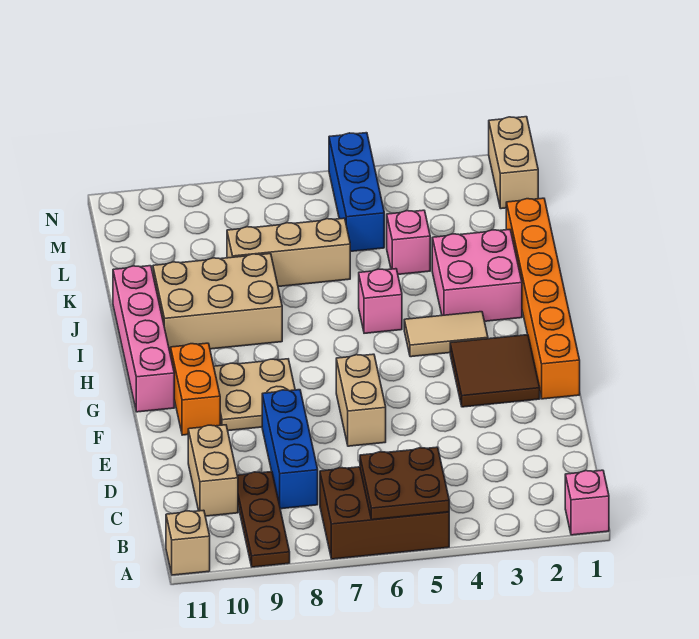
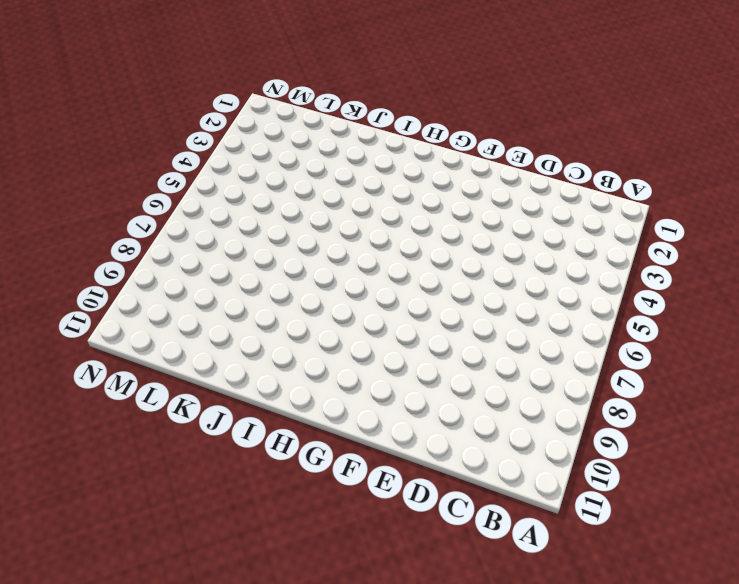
none -> pink brick A1 level 1
none -> brown brick A5:B7 level 1
none -> brown plate A9:C9 level 1

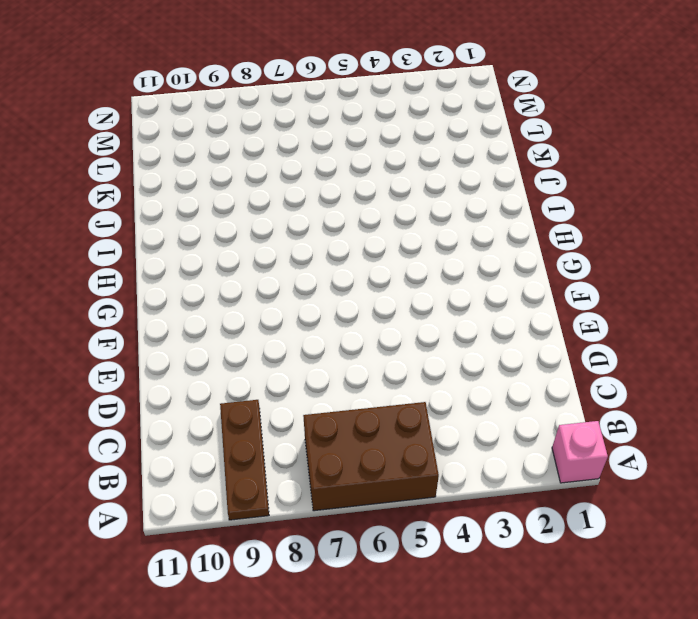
none -> tan brick A11 level 1
none -> blue brick C8:E8 level 1
none -> tan brick C10:D10 level 1

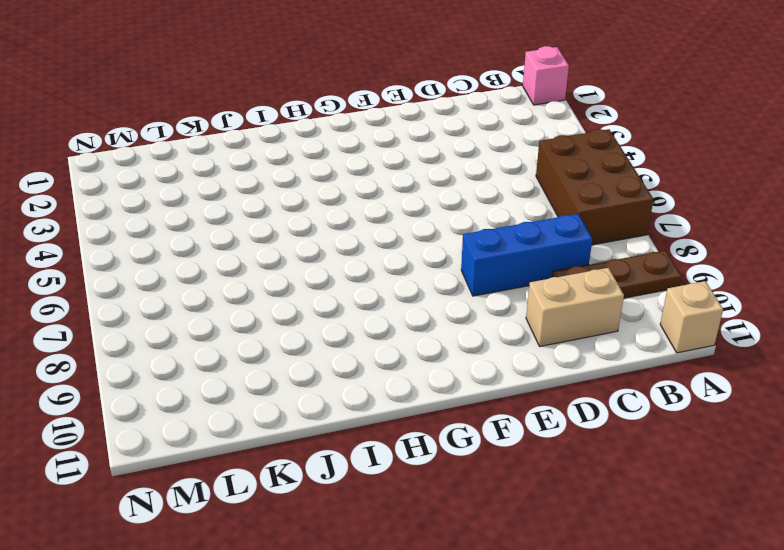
none -> tan brick E6:F6 level 1
none -> orange brick F1:K1 level 1
none -> brown tile F2:G3 level 1

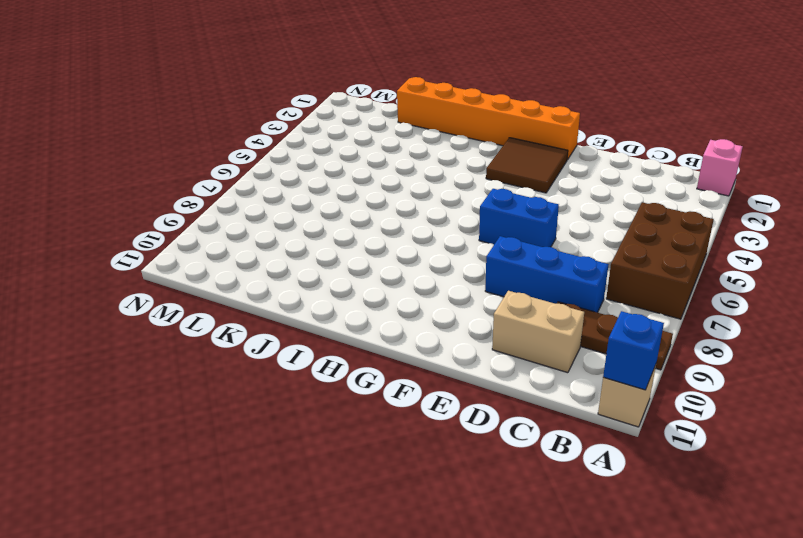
blue brick A11 level 2 -> none
blue brick E6:F6 level 1 -> tan brick E6:F6 level 1
none -> tan plate F8:G9 level 1
none -> orange brick F10:G10 level 1
none -> pink brick G11:J11 level 1

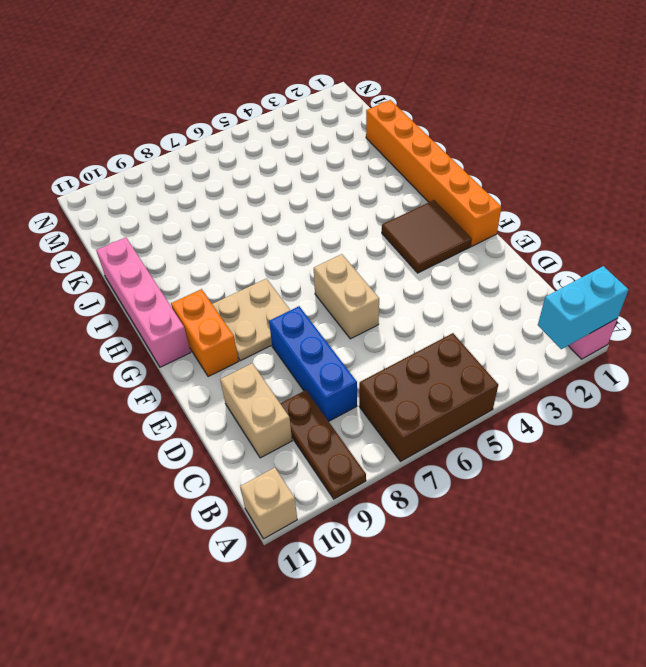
cyan brick A1:A2 level 2 -> none
none -> tan tile H3:H4 level 1
none -> pink brick I2:J3 level 1
none -> pink brick I5 level 1

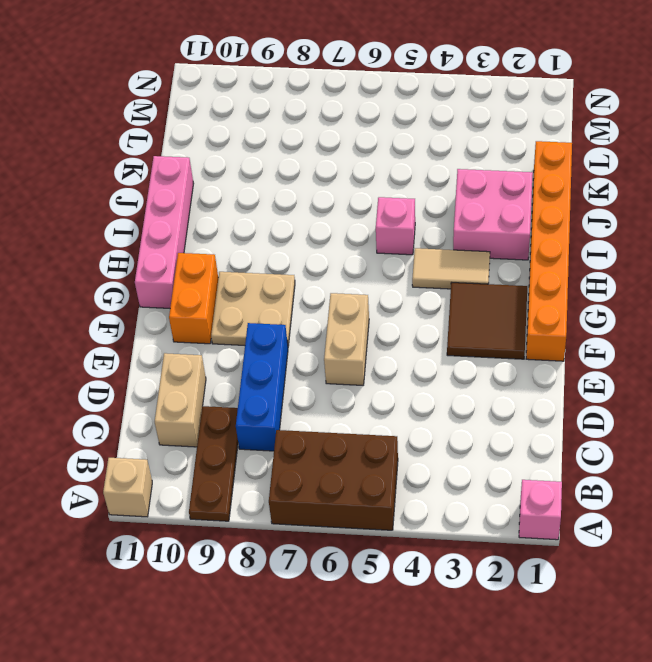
none -> tan brick I8:J10 level 1
none -> pink brick K4 level 1
none -> tan brick K6:K8 level 1

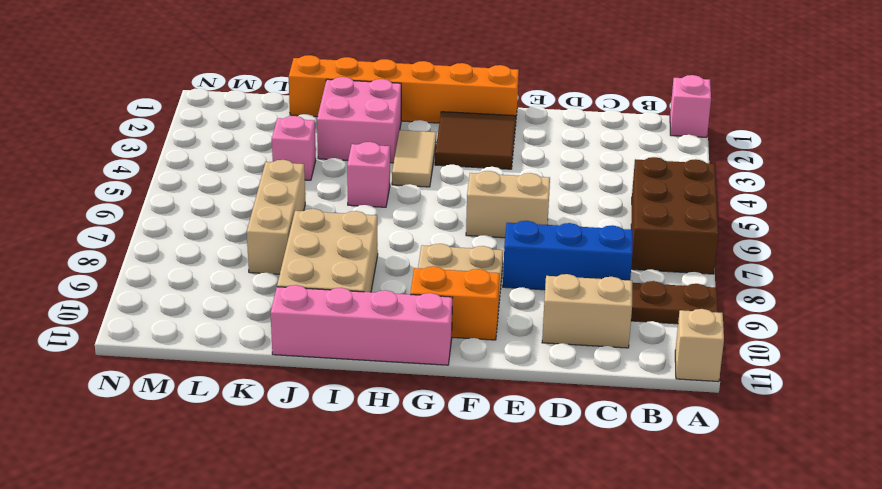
none -> blue brick L5:N5 level 1
none -> tan brick M1:N1 level 1
none -> brown plate A5:B6 level 2

